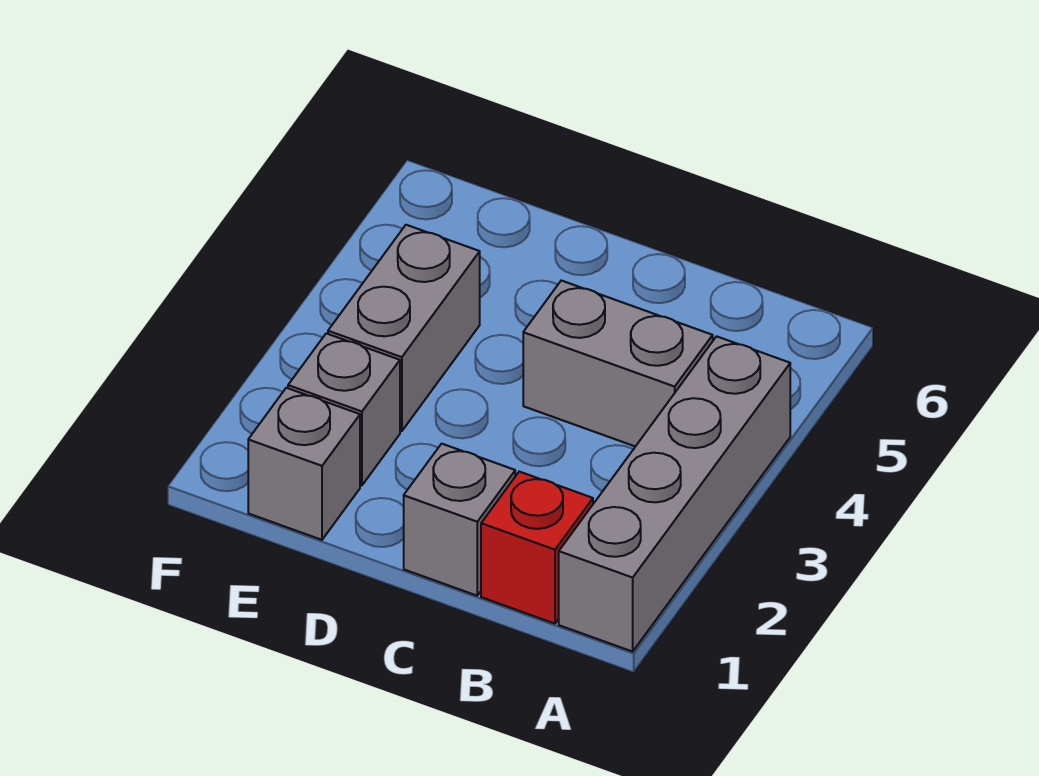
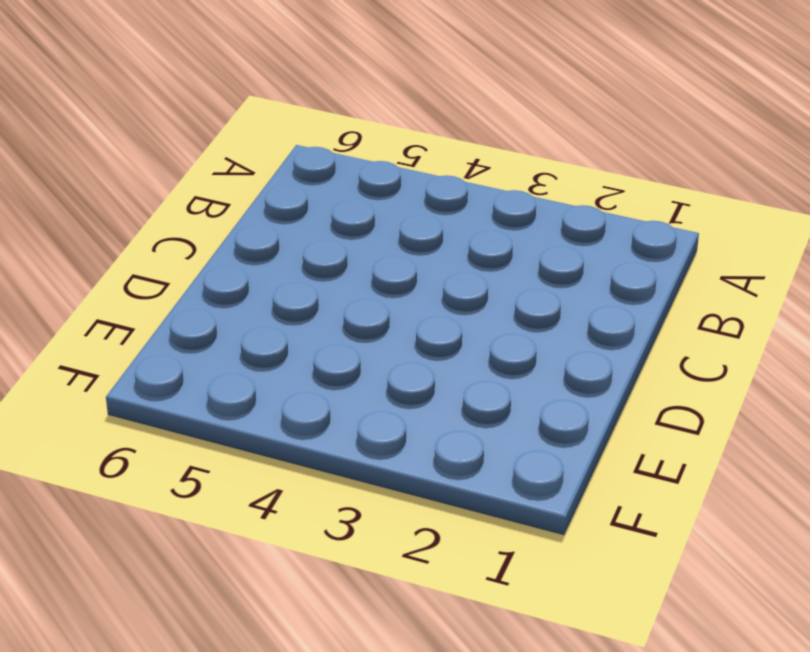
none -> grey brick A1:A4 level 1
none -> red brick B1 level 1

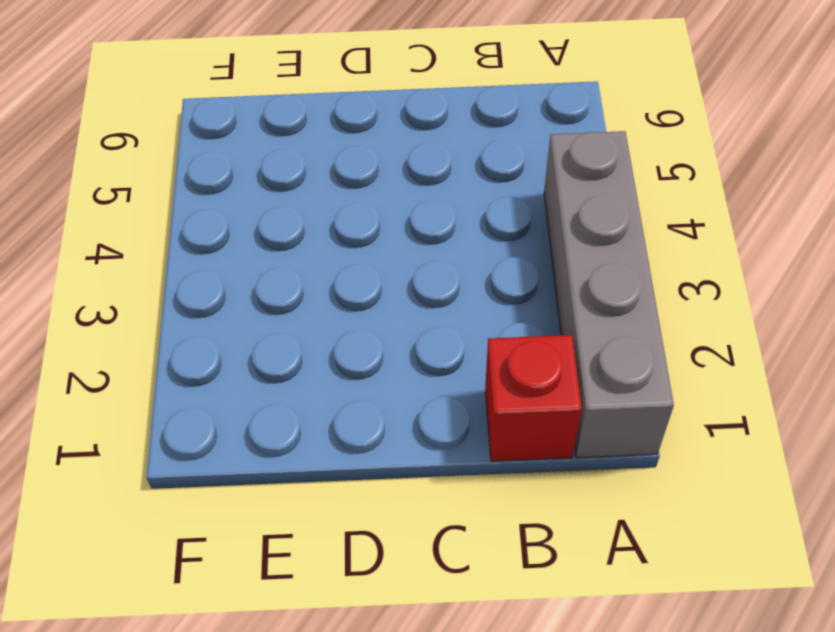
none -> grey brick B4:C4 level 1
none -> grey brick C1 level 1

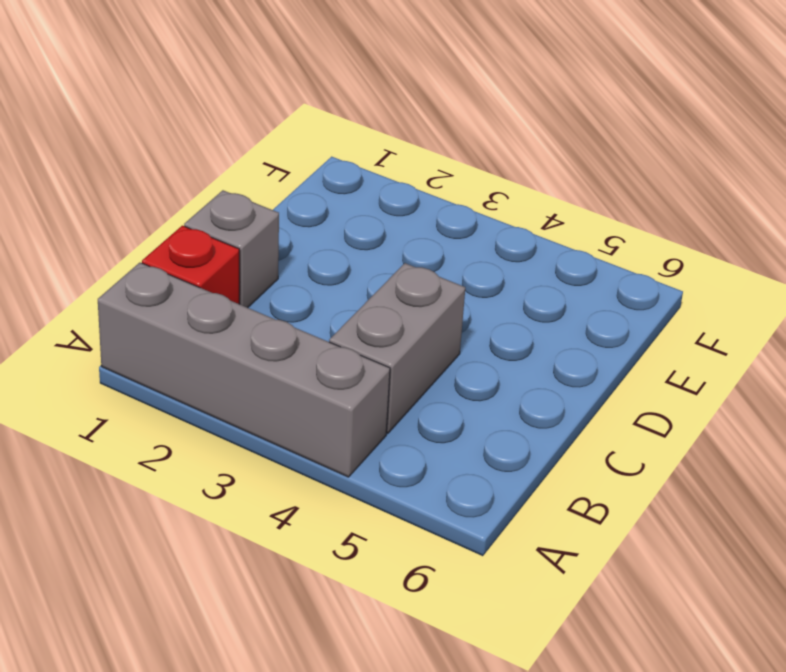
none -> grey brick E1 level 1
none -> grey brick E2 level 1

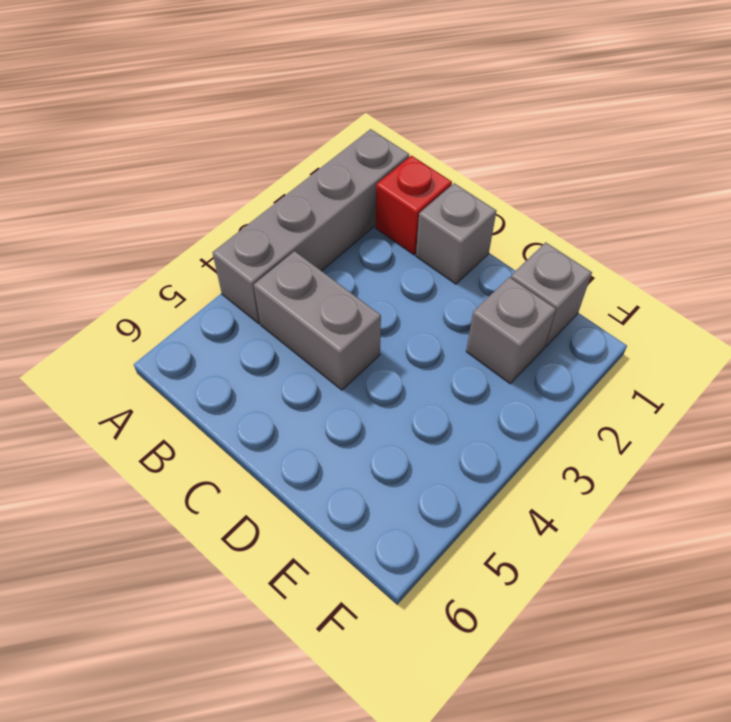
none -> grey brick E3:E4 level 1

